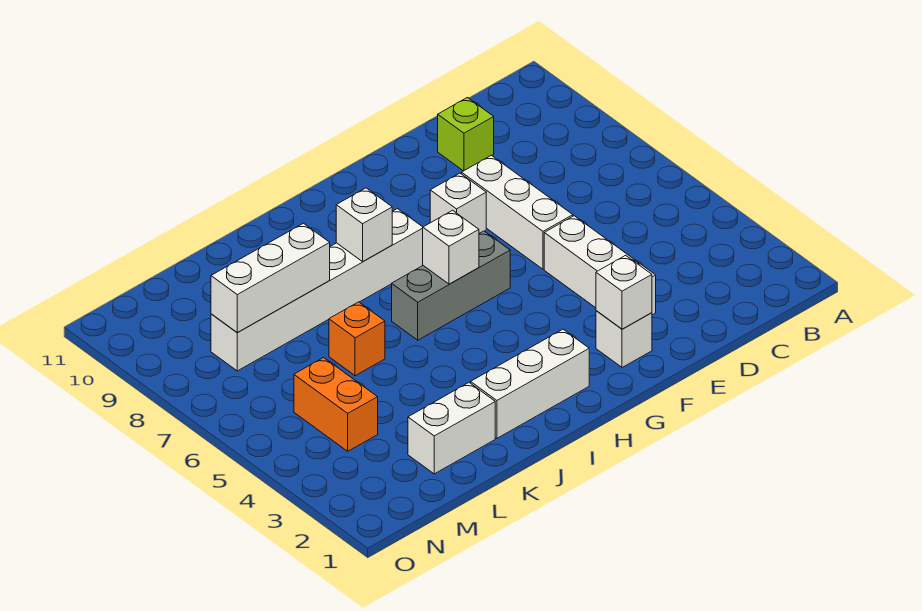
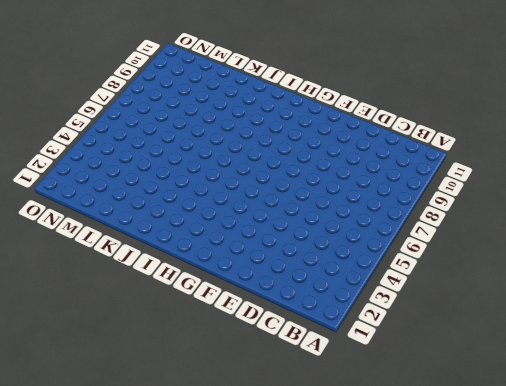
none -> lime brick D10 level 1
none -> white brick E3:E5 level 1
none -> white brick E6:E8 level 1

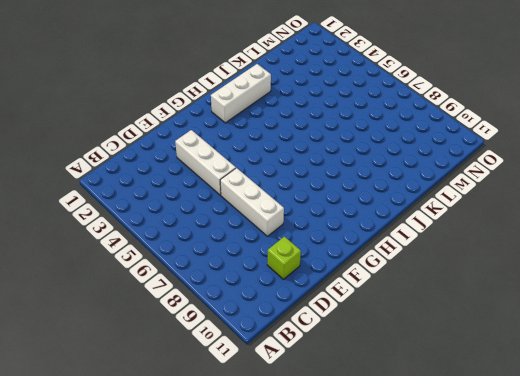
none -> white brick F2 level 1
none -> white brick F8 level 1
none -> grey brick G6:I6 level 1

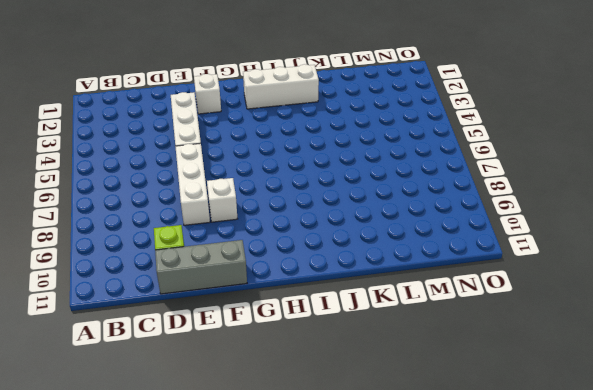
grey brick D11:F11 level 1 -> grey brick G6:I6 level 1
none -> white brick H8:M8 level 1
none -> white brick K2:L2 level 1
none -> orange brick K6 level 1

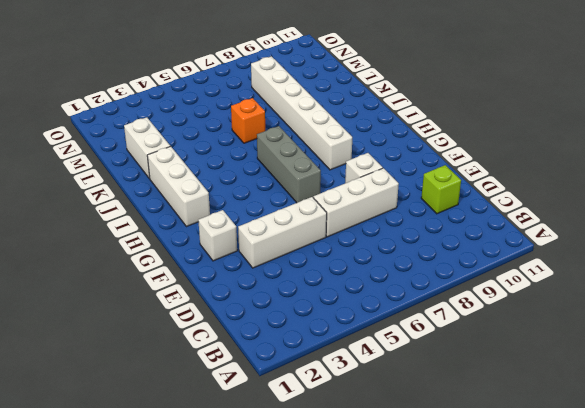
none -> orange brick M4:M5 level 1
none -> white brick F2 level 2
none -> white brick H6 level 2

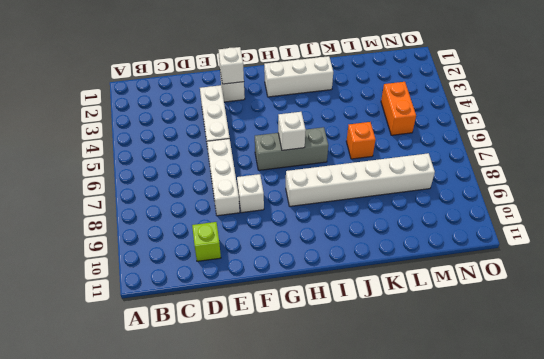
none -> white brick K2:L2 level 1
none -> white brick I8 level 2
none -> white brick K8:M8 level 2

